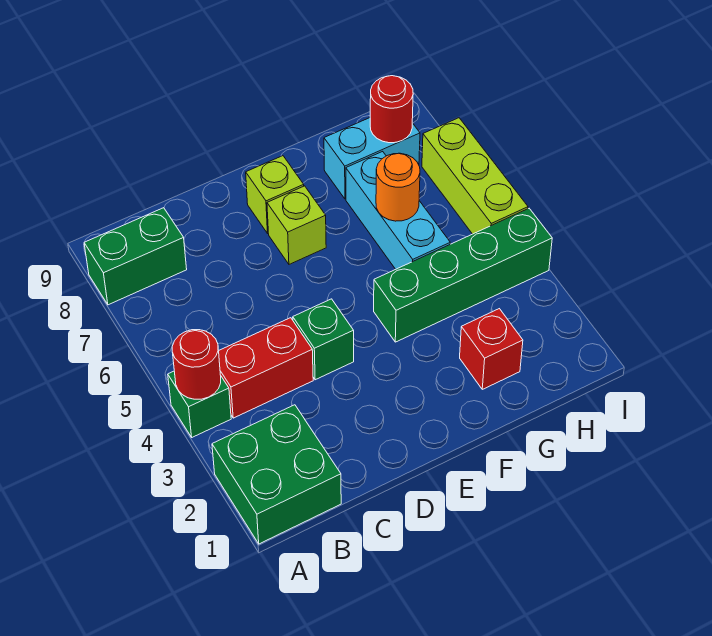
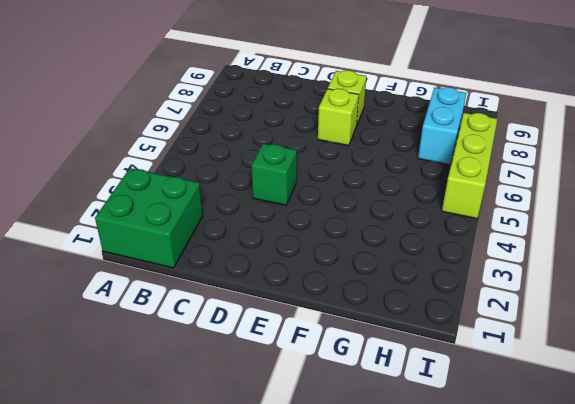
cyan brick H7:H8 level 1 -> cyan brick G8:H8 level 1
none -> green brick A4 level 1
none -> green brick A8:B8 level 1
none -> red brick B4:C4 level 1

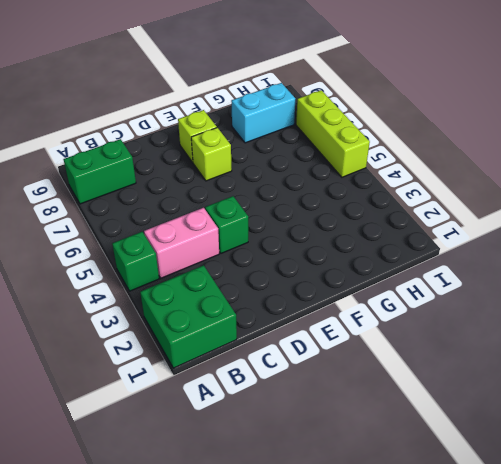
pink brick B4:C4 level 1 -> red brick B4:C4 level 1
none -> green brick F4:I4 level 1
none -> red brick G2 level 1
none -> cyan brick G5:G7 level 1

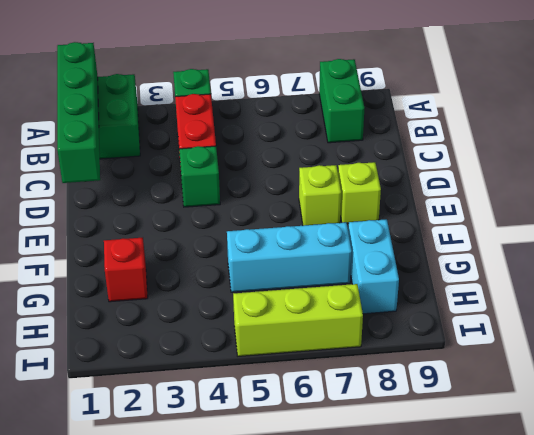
green brick A1:D1 level 2 -> green brick F4:I4 level 1
none -> red round brick A4 level 2
none -> orange round brick G6 level 2
none -> red round brick H8 level 2

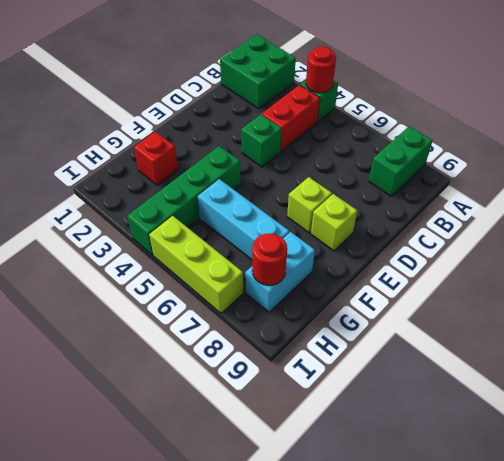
none -> orange round brick G6 level 2

